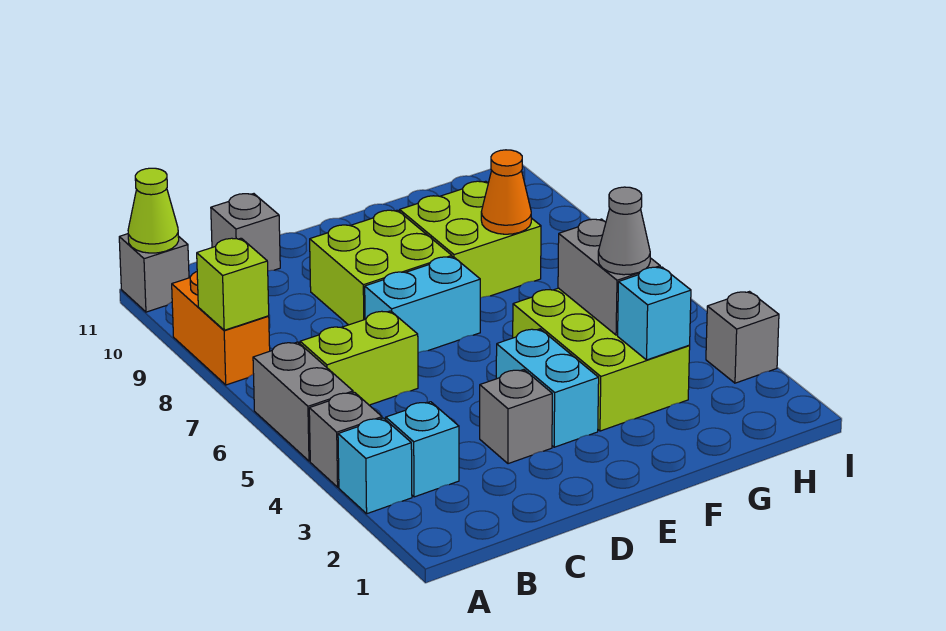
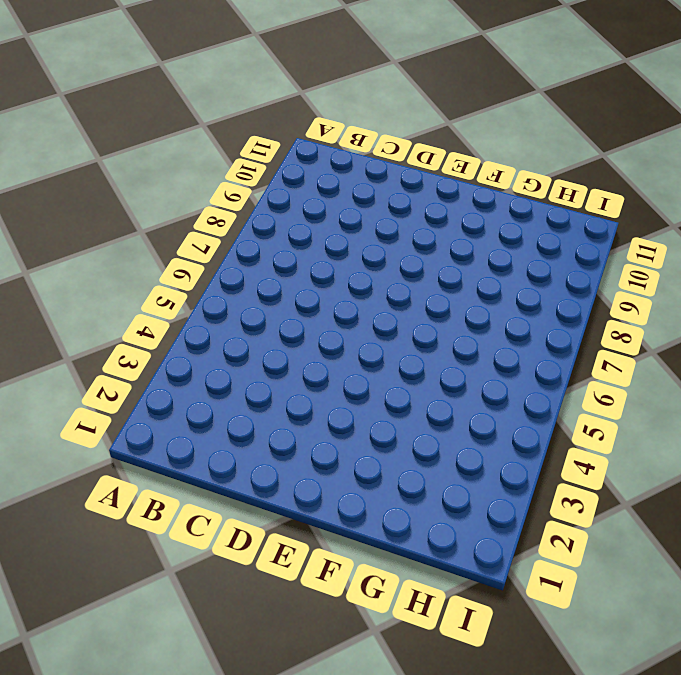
none -> cyan brick A3 level 1
none -> grey brick A4 level 1
none -> grey brick A5:A6 level 1

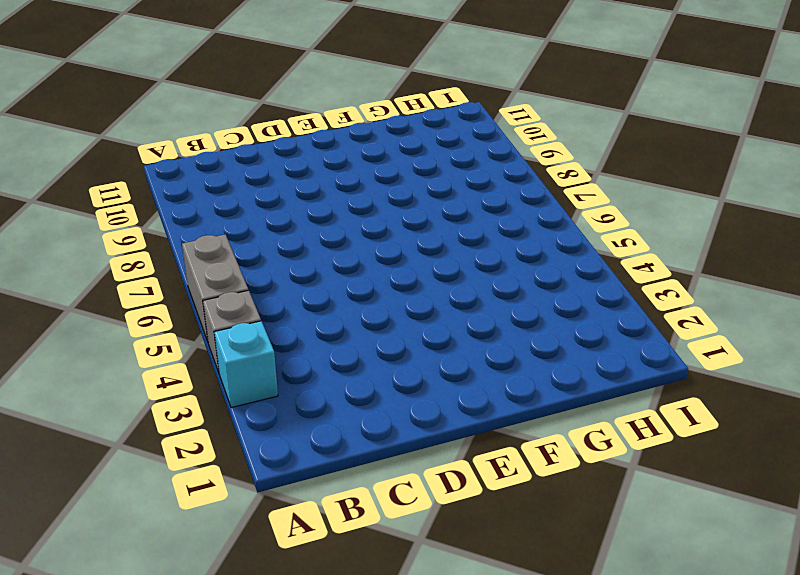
none -> orange brick A8:A9 level 1
none -> grey brick A11 level 1
none -> cyan brick B3 level 1

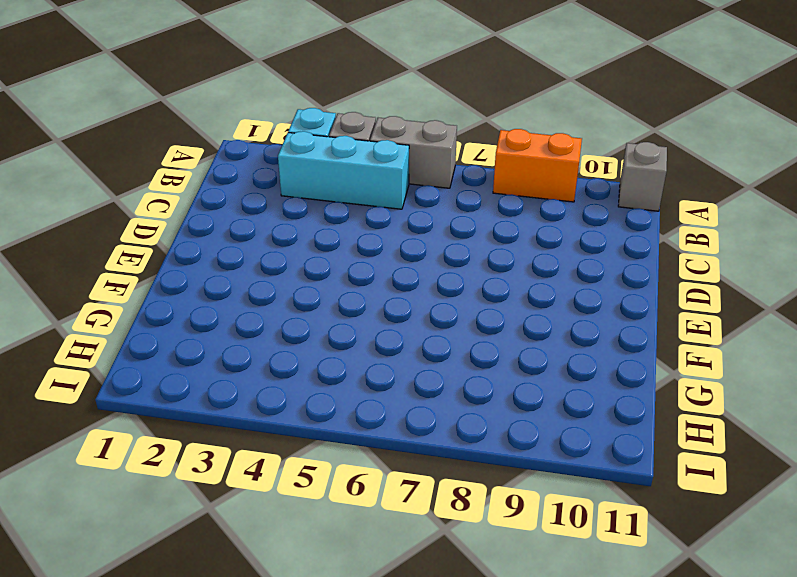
cyan brick B3:B5 level 1 -> cyan brick B3 level 1
none -> lime brick B6:C6 level 1
none -> grey brick C11 level 1
none -> grey brick D3 level 1

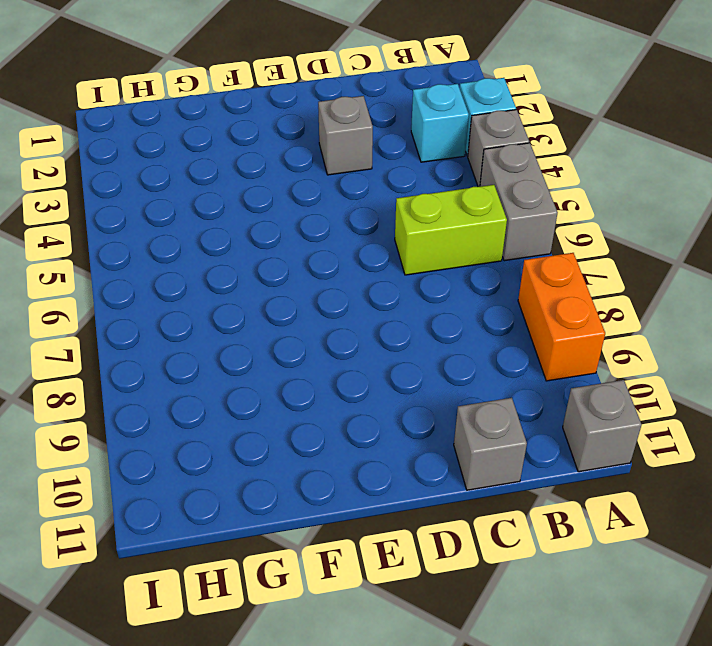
none -> cyan brick D7:E7 level 1
none -> lime brick D8:E9 level 1
none -> cyan brick E3:E4 level 1

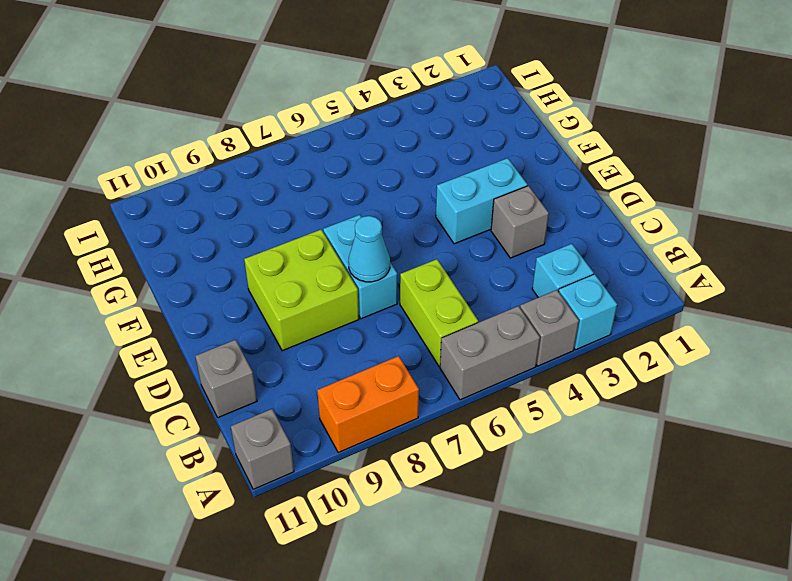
cyan cone D7 level 2 -> none
none -> lime brick F3:G5 level 1
none -> lime brick F8:G9 level 1
none -> grey brick I3 level 1

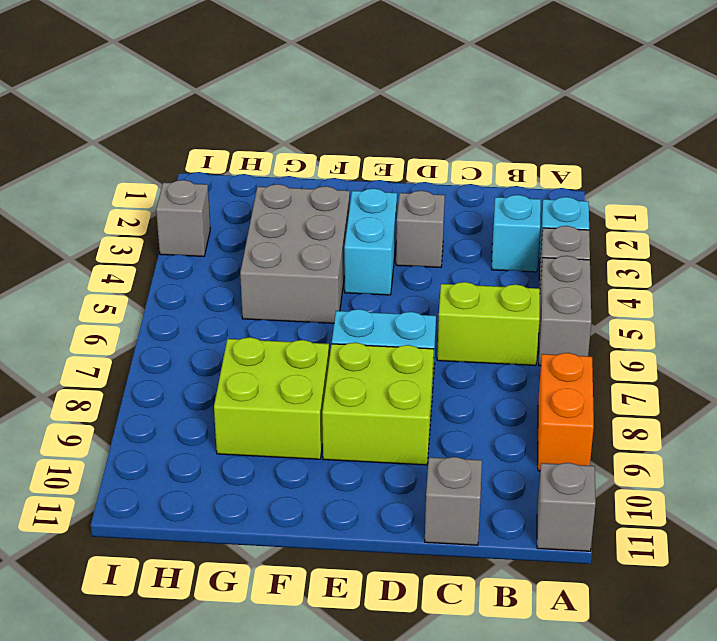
grey brick F3:G5 level 1 -> lime brick F3:G5 level 1
none -> lime brick A8 level 2
none -> lime cone A11 level 2
none -> cyan brick G3 level 2

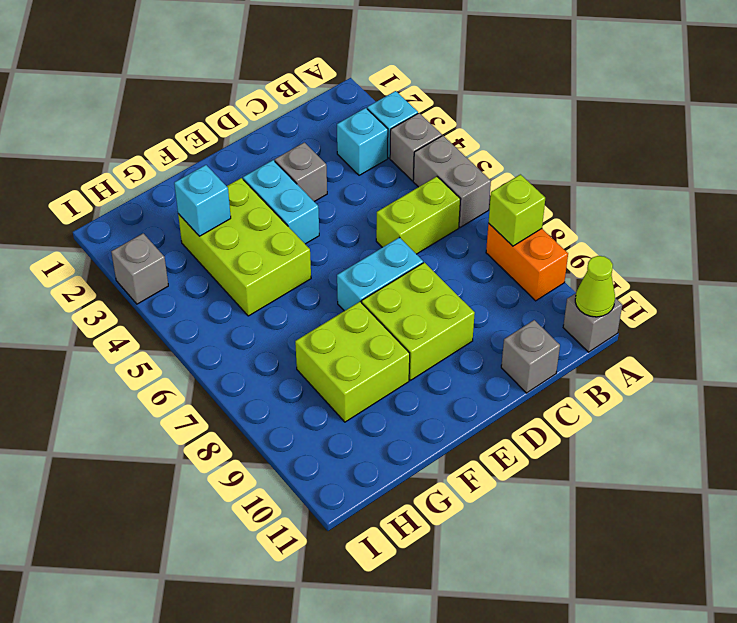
none -> grey brick G4:G5 level 2
none -> orange cone G8 level 2
none -> grey cone G4 level 3

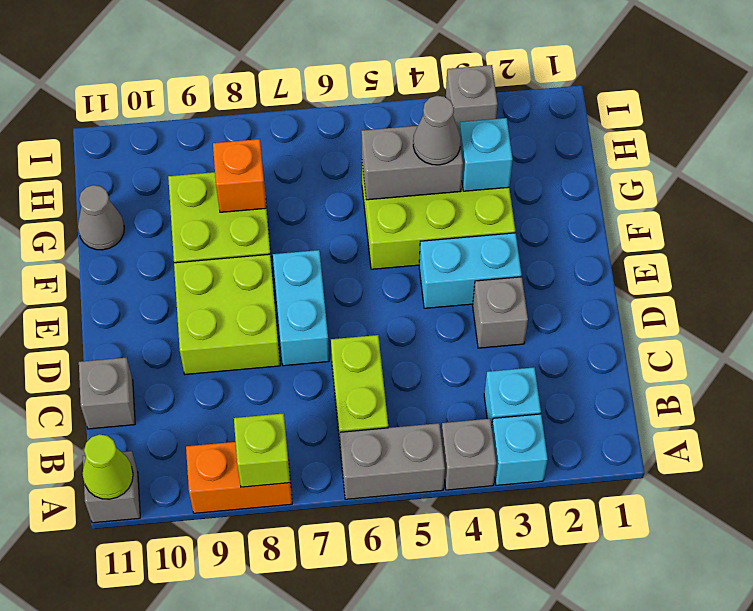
orange brick G8 level 2 -> orange cone G8 level 2
grey cone G11 level 1 -> none

